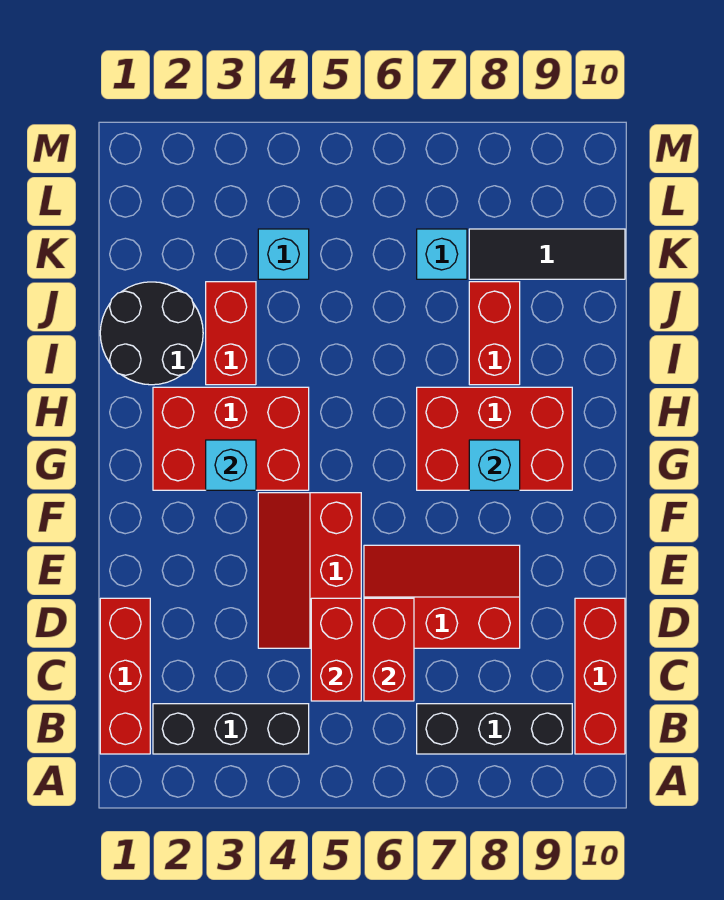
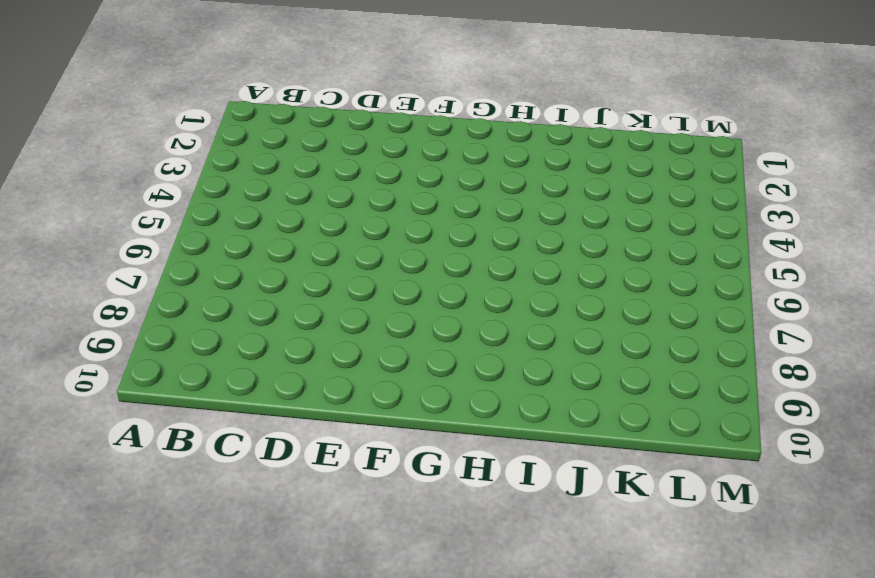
none -> red brick B1:D1 level 1
none -> black brick B2:B4 level 1
none -> black brick B7:B9 level 1

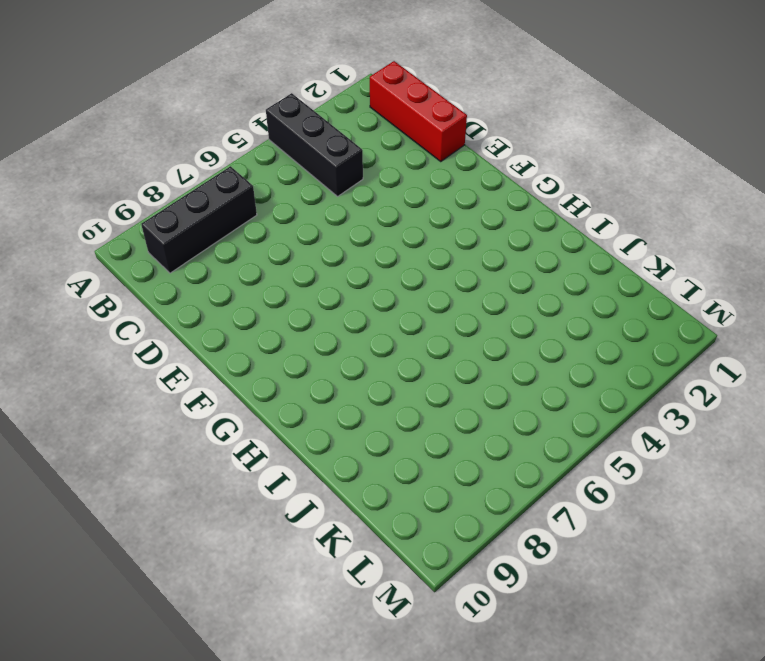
black brick A4:C4 level 1 -> black brick B2:B4 level 1
none -> red brick B10:D10 level 1
none -> red slope D4:F5 level 1 top 5
none -> red slope D6:E8 level 1 top D

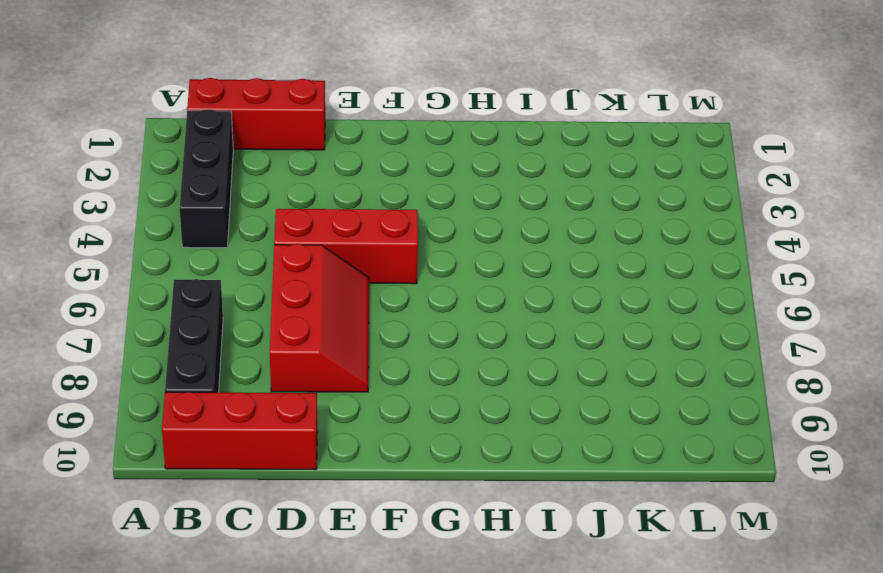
none -> red brick G2:H4 level 1
none -> red brick G7:H9 level 1
none -> black round brick I1:J2 level 1

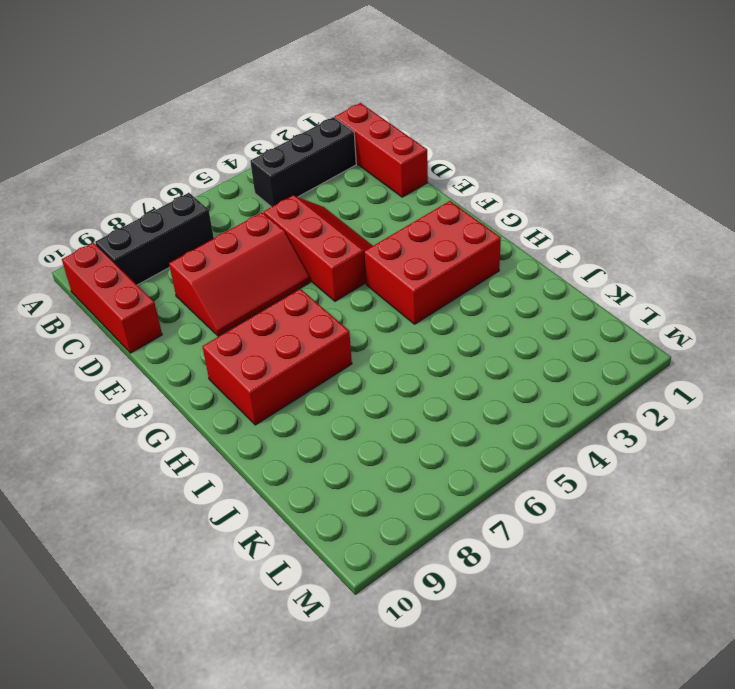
none -> black round brick I1:J2 level 1
none -> red brick I3:J3 level 1
none -> red brick I8:J8 level 1

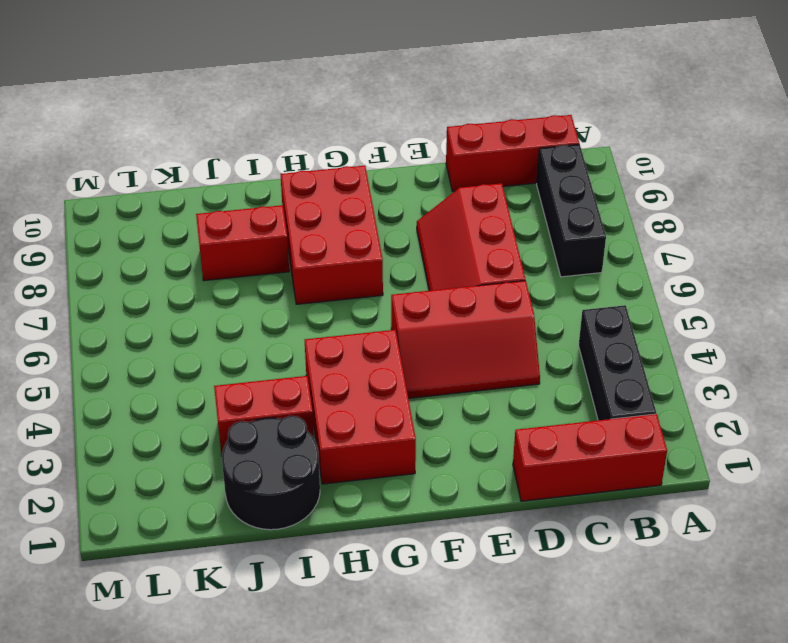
none -> cyan brick K4 level 1
none -> cyan brick K7 level 1
none -> black tile K8:K10 level 1

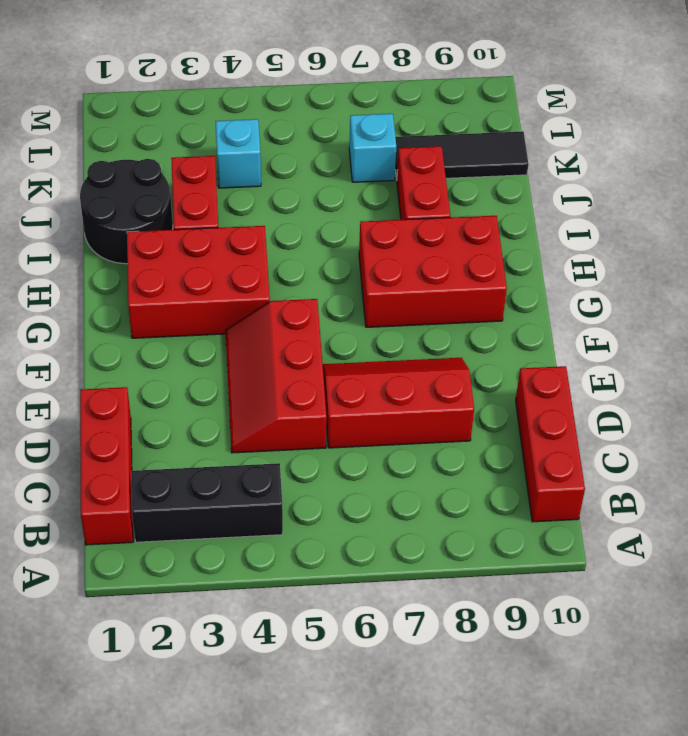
none -> black brick B7:B9 level 1
none -> red brick C5:D5 level 2
none -> red brick C6:D6 level 2

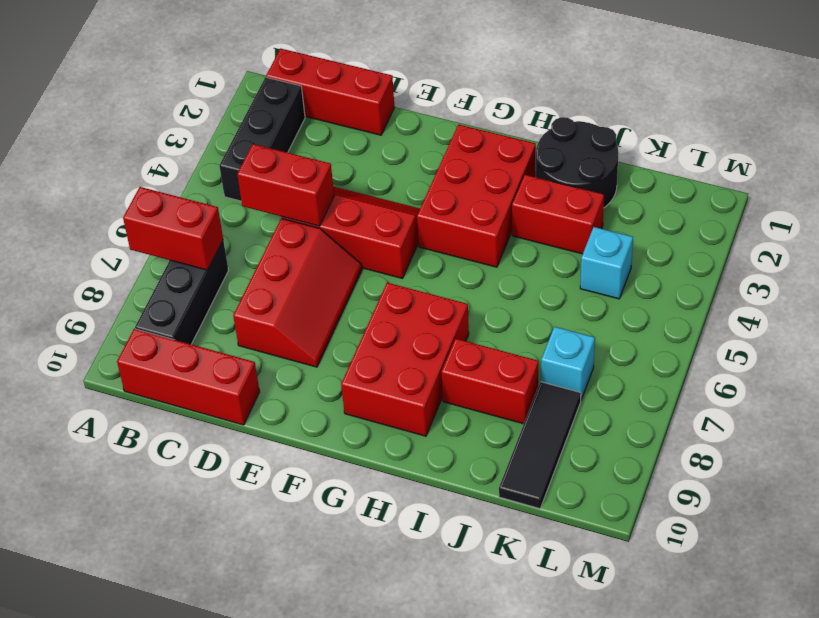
red brick A7:B7 level 2 -> red brick C6:D6 level 2
none -> cyan brick G3 level 2
none -> cyan brick G8 level 2

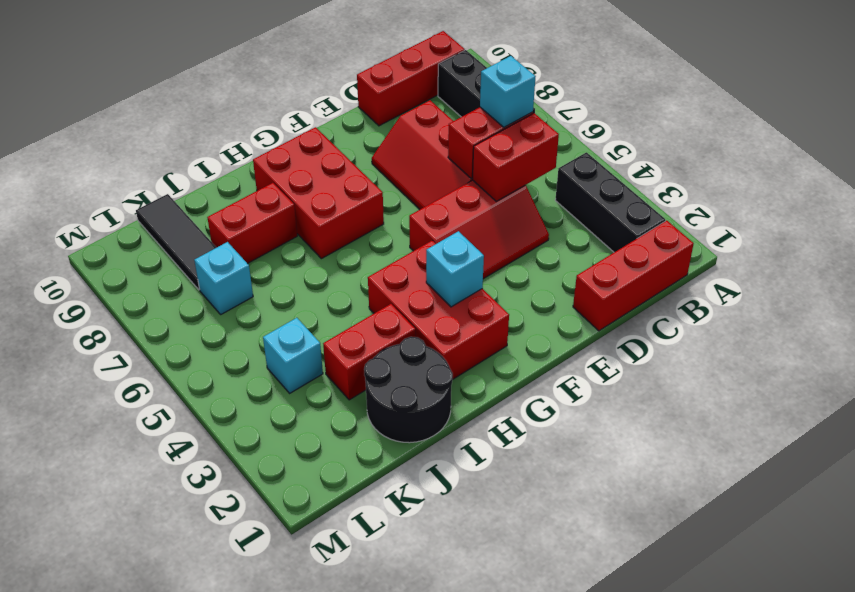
cyan brick C6 level 3 -> cyan brick G8 level 2

